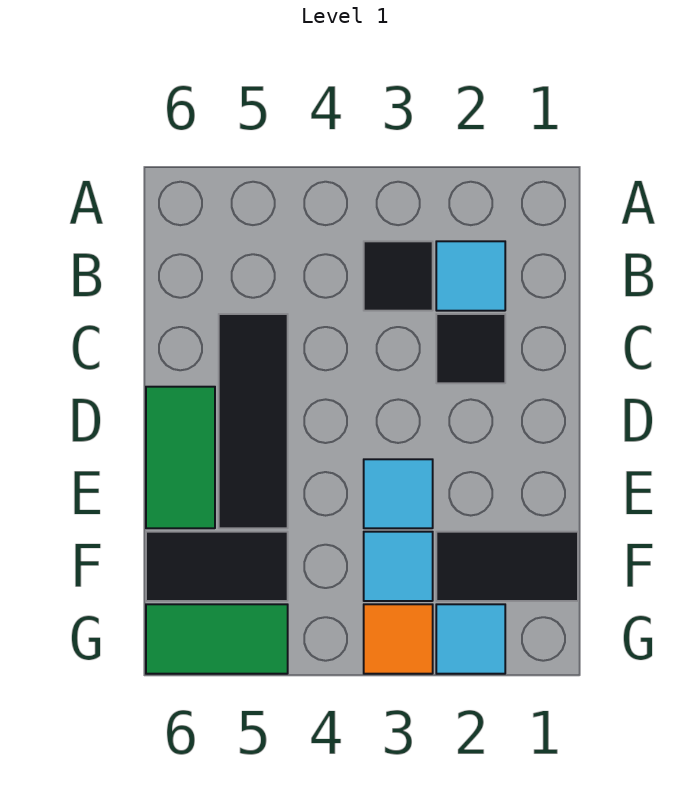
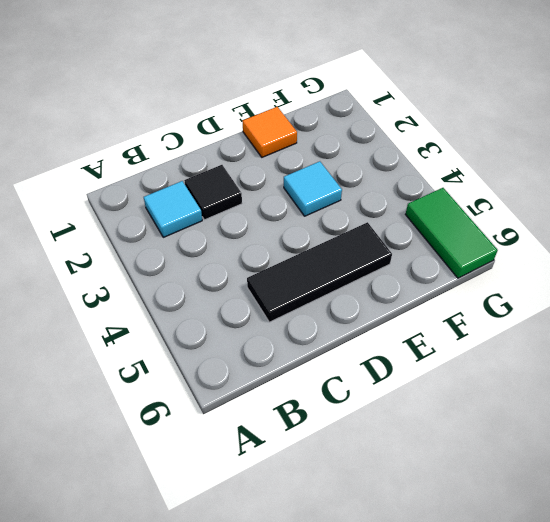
orange tile E1 level 1 -> orange tile G3 level 1
none -> black tile B3 level 1
none -> green tile D6:E6 level 1
none -> black tile F1:F2 level 1

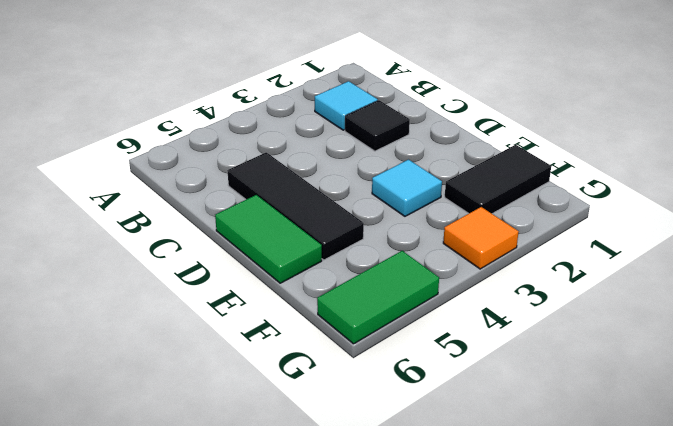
none -> black tile B3 level 1
none -> cyan tile F3 level 1
none -> black tile F5:F6 level 1

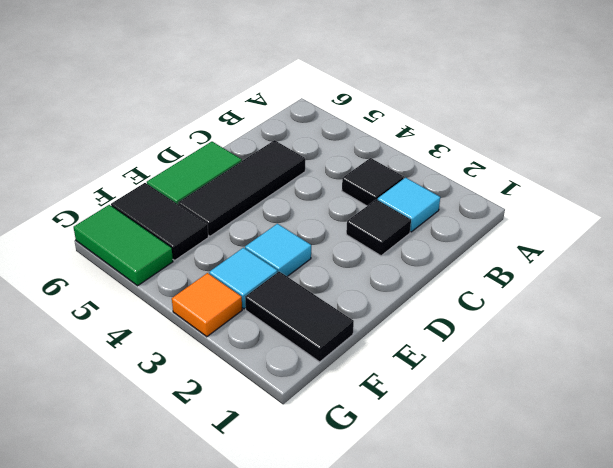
none -> cyan tile G2 level 1

